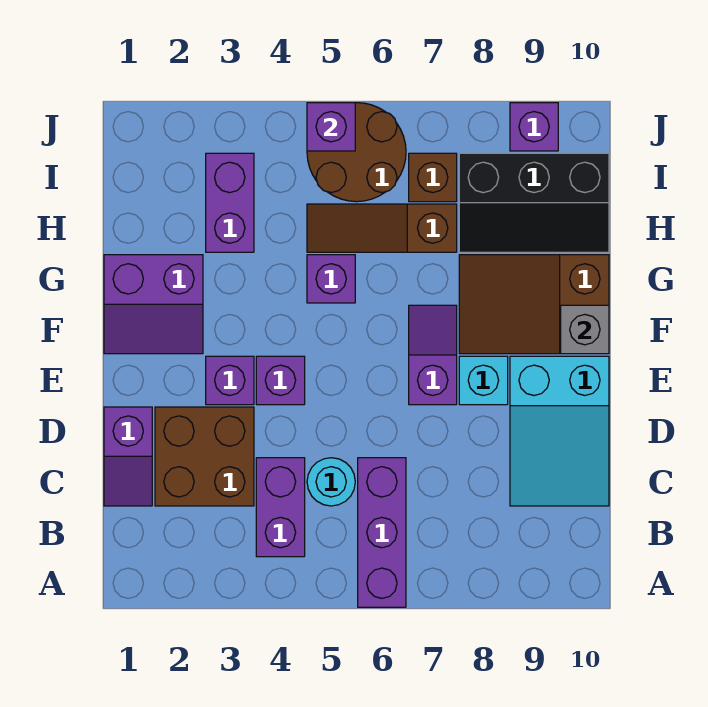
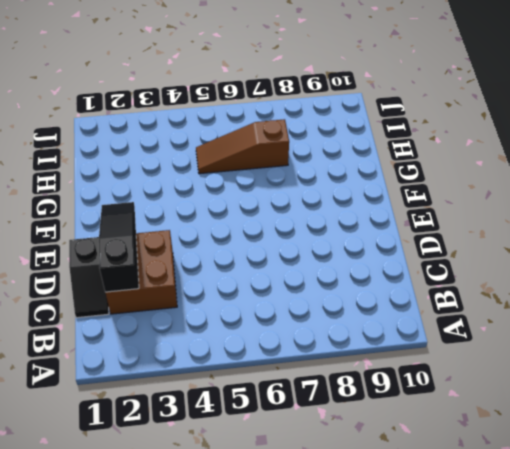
black slope C1:D1 level 1 top D -> purple slope C1:D1 level 1 top D
black slope C2:E2 level 2 top C -> none
none -> purple brick A6:C6 level 1
none -> purple brick B4:C4 level 1
none -> cyan round brick C5 level 1

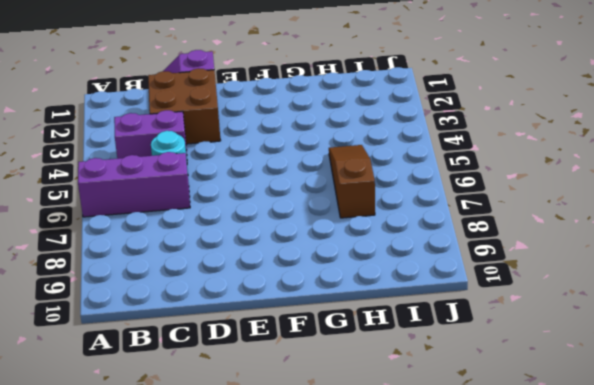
none -> cyan slope C9:E10 level 1 top E
none -> purple brick E3 level 1
none -> purple brick E4 level 1

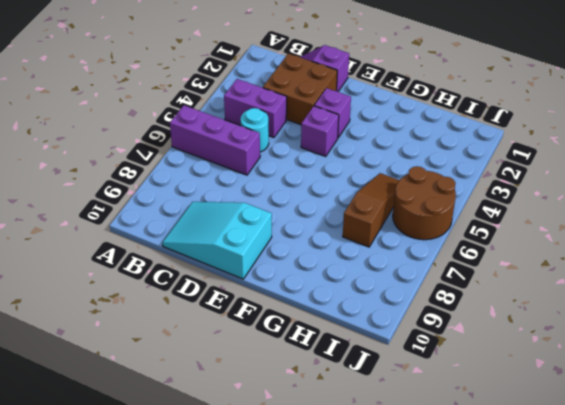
none -> purple slope E7:F7 level 1 top E
none -> cyan brick E8 level 1
none -> purple slope F1:G2 level 1 top G

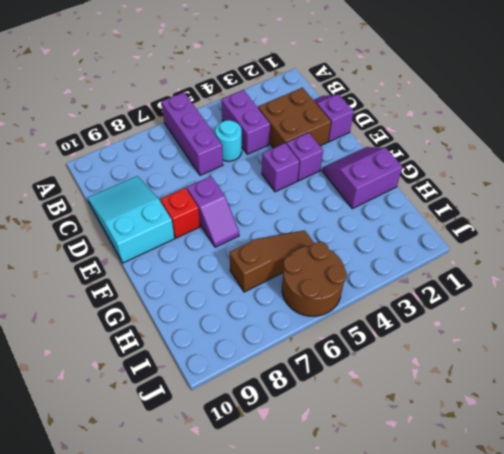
red brick E8 level 1 -> cyan brick E8 level 1
none -> brown slope F8:G10 level 1 top 10
none -> purple brick G5 level 1
none -> purple brick H3:I3 level 1

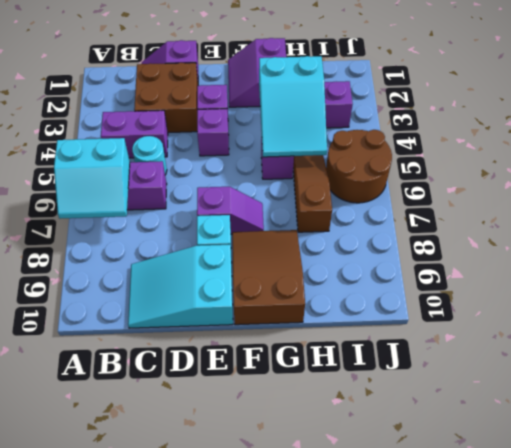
cyan slope A6:B7 level 2 top 6 -> none
cyan slope G3:H5 level 2 top 3 -> none
none -> black slope H8:I10 level 1 top I
none -> brown brick I7 level 1
none -> purple brick J9 level 1

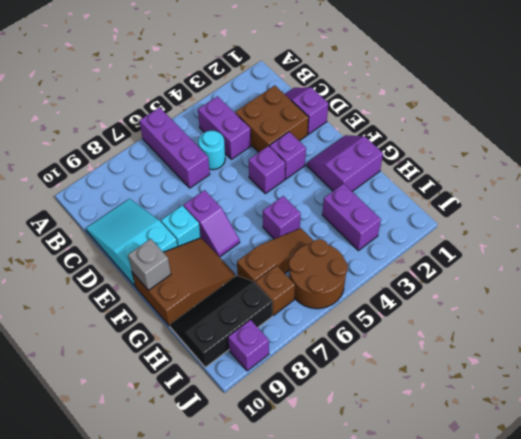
none -> purple brick J5 level 2

